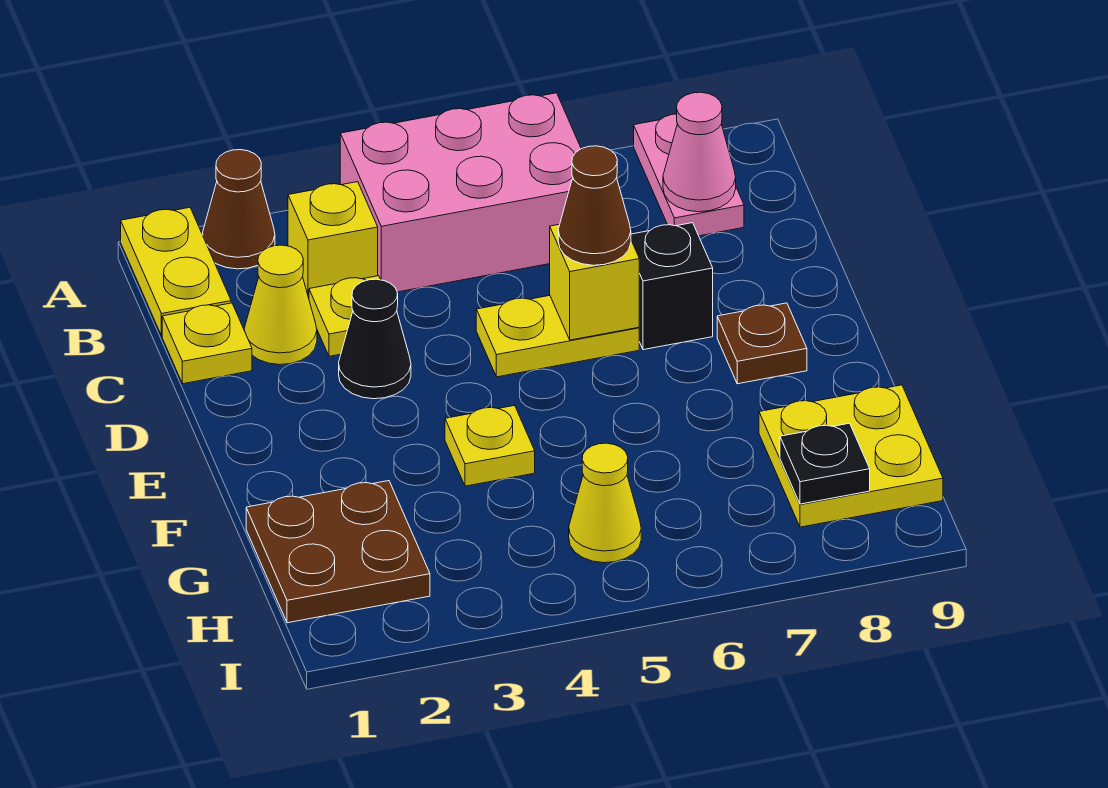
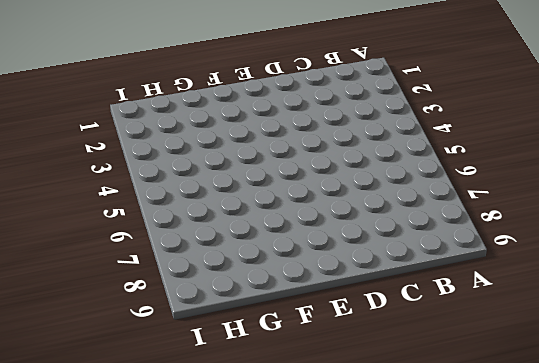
none -> yellow plate A1:B1 level 1
none -> brown cone A2 level 1
none -> pink brick A4:B6 level 1

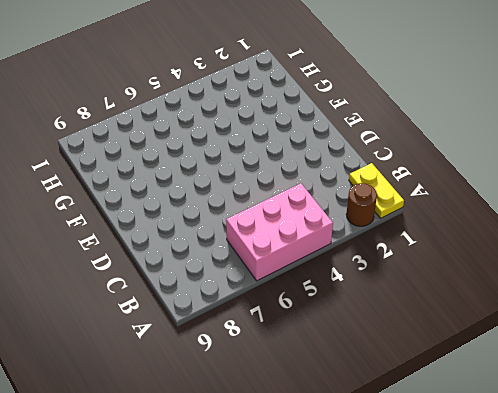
brown round brick A2 level 1 -> brown cone A2 level 1
none -> pink plate A8:B8 level 1
none -> yellow brick B3 level 1
none -> yellow plate C1 level 1

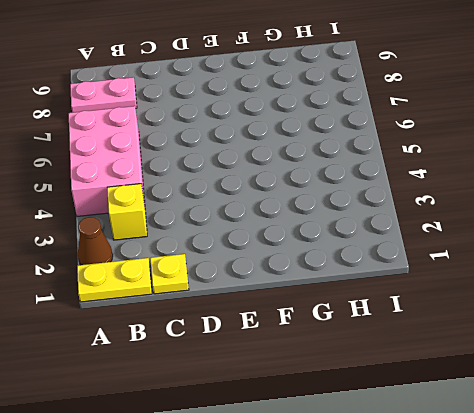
none -> yellow cone C2 level 1
none -> yellow plate C3 level 1
none -> black cone D3 level 1

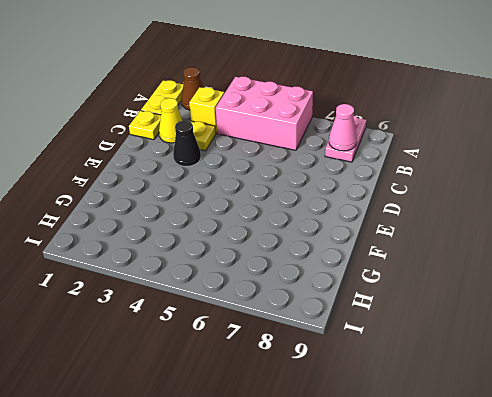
none -> yellow plate D5:D6 level 1
none -> black brick D7 level 1
none -> brown plate E8 level 1

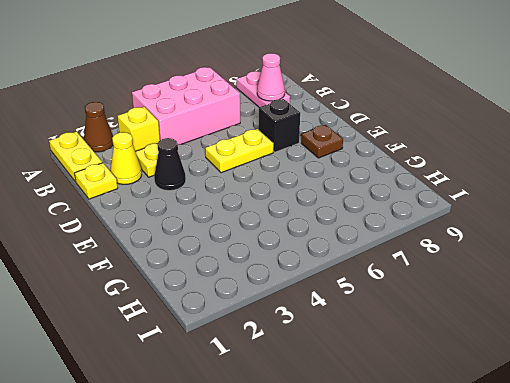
none -> yellow plate F4 level 1
none -> brown plate G1:H2 level 1
none -> yellow plate G8:H9 level 1

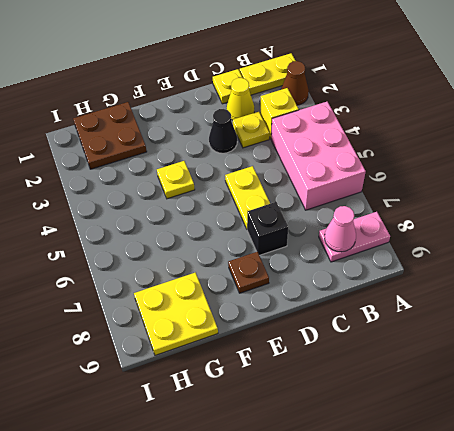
none -> yellow cone H5 level 1
none -> yellow brick D6 level 2
none -> black plate H8 level 2

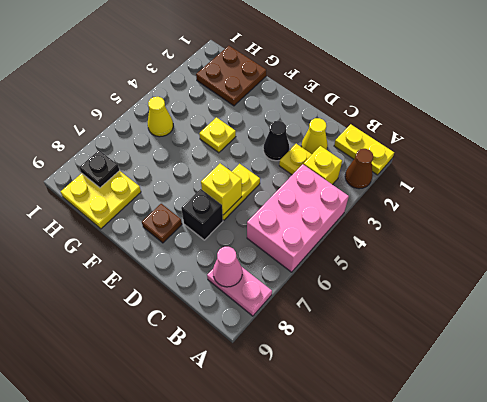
none -> yellow plate C1 level 1
none -> brown cone D6 level 3

